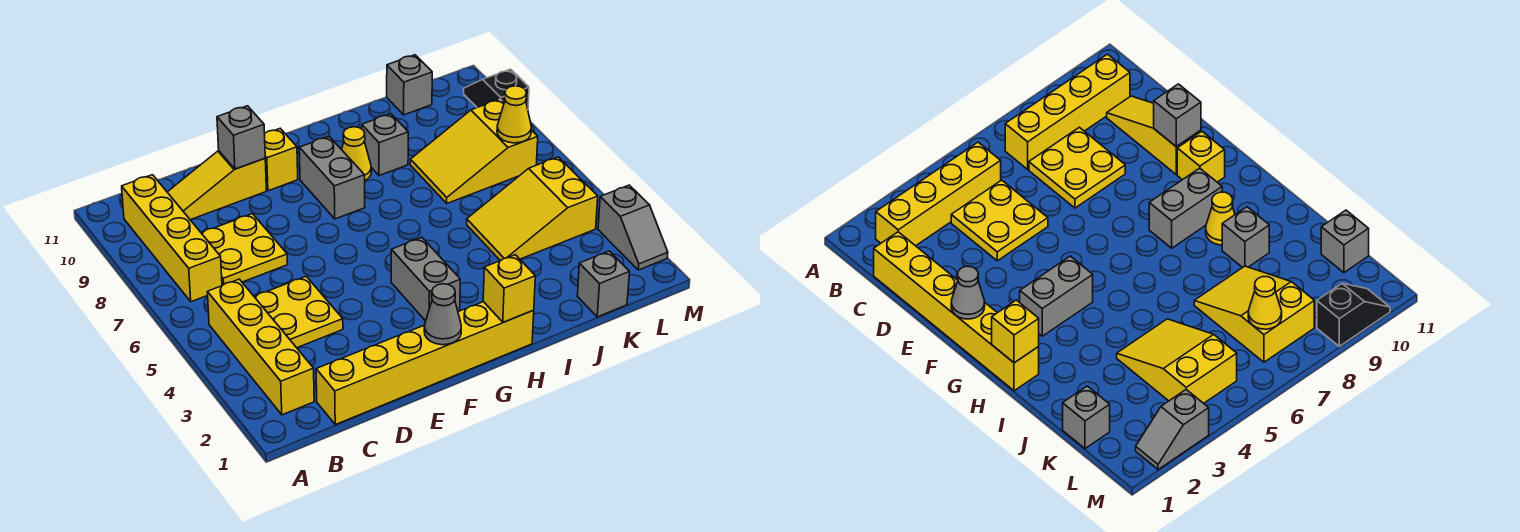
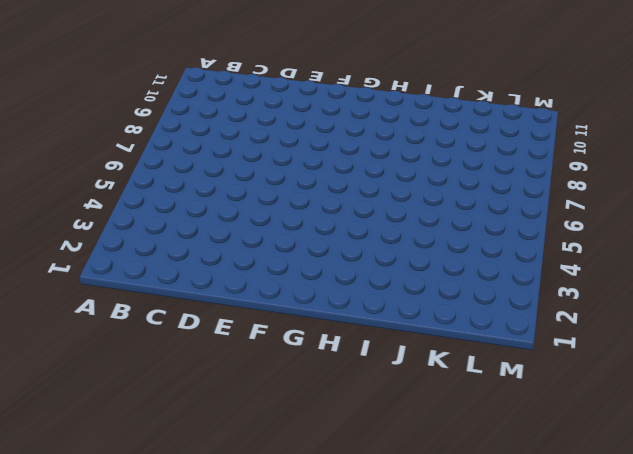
none -> yellow brick B2:B5 level 1
none -> yellow brick B7:B10 level 1
none -> yellow brick C1:H1 level 1

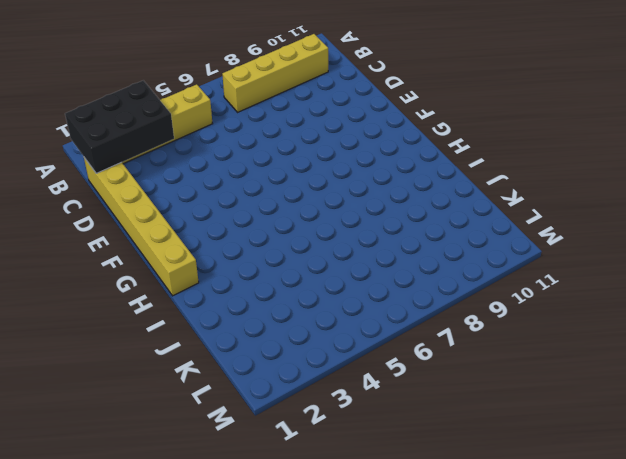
black brick B1:C3 level 2 -> none
none -> yellow plate C4:D5 level 1
none -> yellow plate C7:D8 level 1
none -> yellow slope C10:E10 level 1 top E

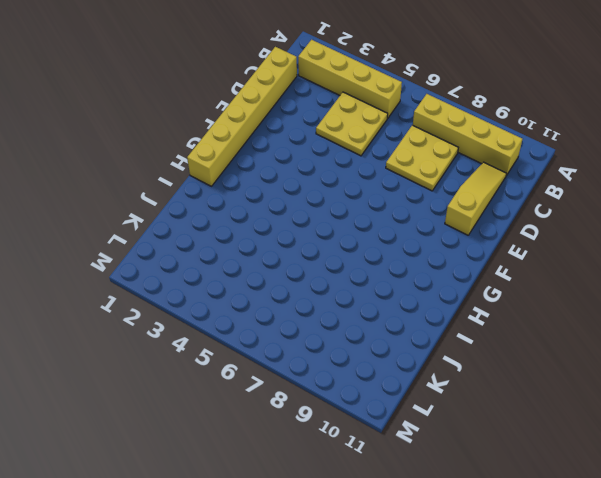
none -> yellow brick F10 level 1
none -> grey brick G3:G4 level 1
none -> grey brick G8:G9 level 1

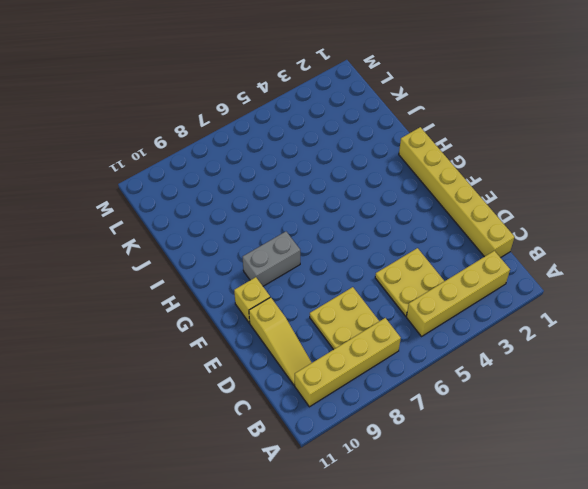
none -> grey brick G3:G4 level 1
none -> yellow cone H9 level 1
none -> grey brick I9 level 1

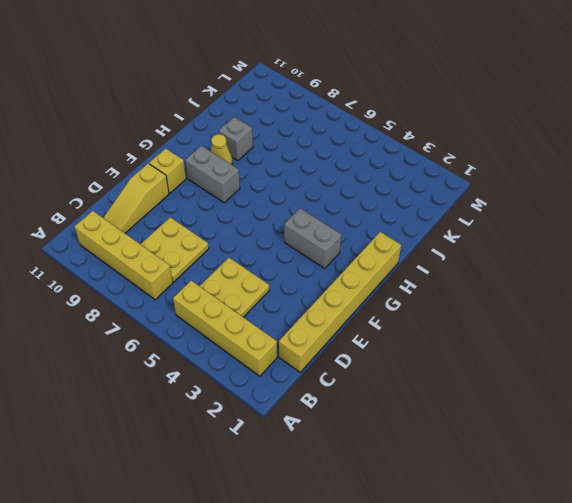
none -> yellow slope J4:L5 level 1 top L
none -> yellow slope J7:L8 level 1 top L
none -> grey brick K1 level 1

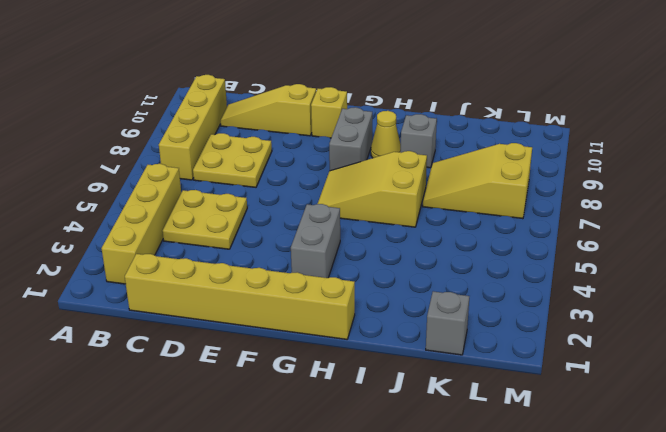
yellow slope G6:I7 level 1 top I -> yellow slope J4:L5 level 1 top L
none -> grey brick K11 level 1
none -> grey slope M2:M3 level 1 top 3
none -> black slope M9:M10 level 1 top 9

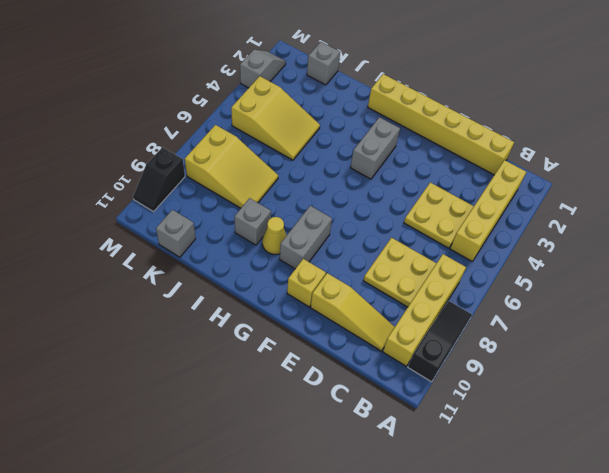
black slope A8:A10 level 1 top 10 -> none
none -> grey brick E10 level 2
none -> grey cone F1 level 2
none -> yellow brick H1 level 2

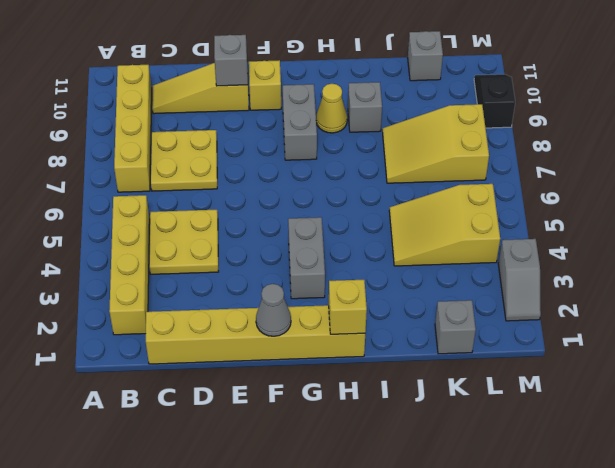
none -> yellow cone L7 level 2

